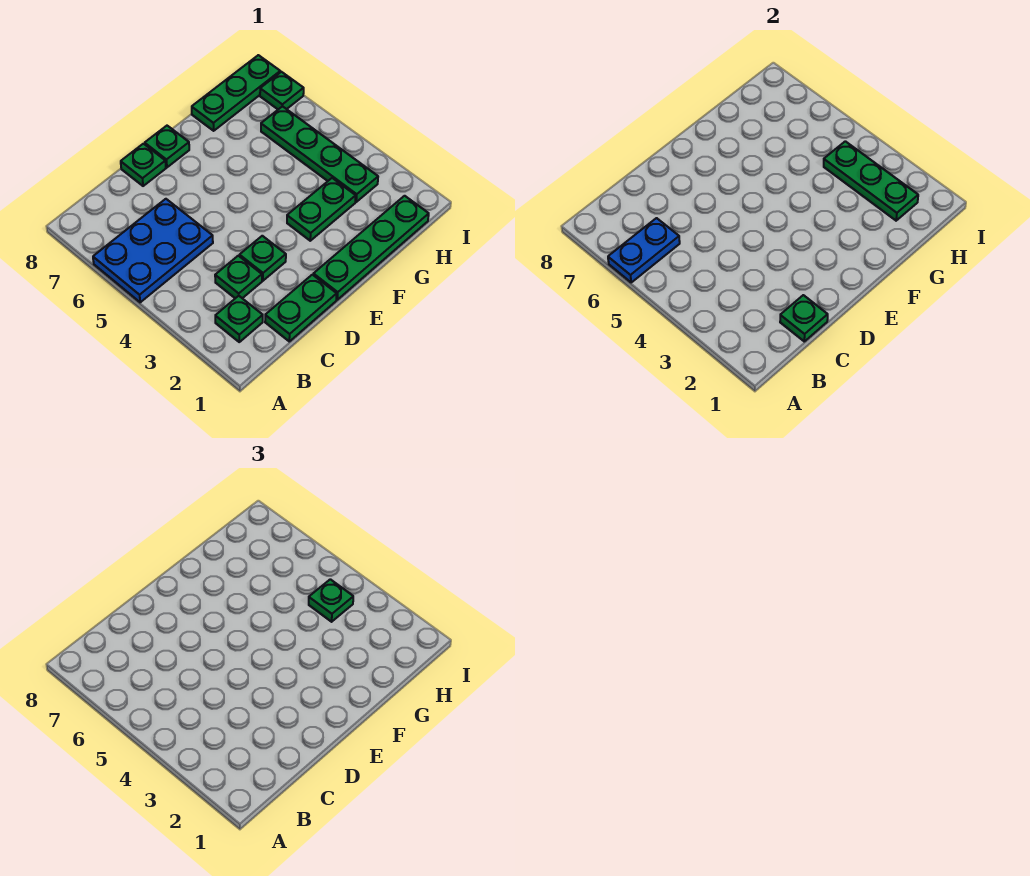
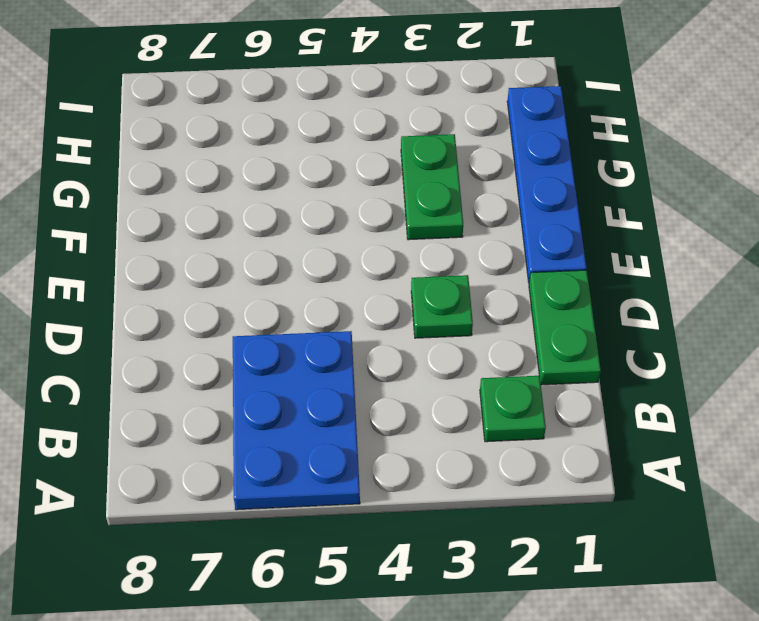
blue plate E1:H1 level 1 -> green plate E1:H1 level 1
none -> green plate C3 level 1
none -> green plate D8 level 1
none -> green plate E8 level 1

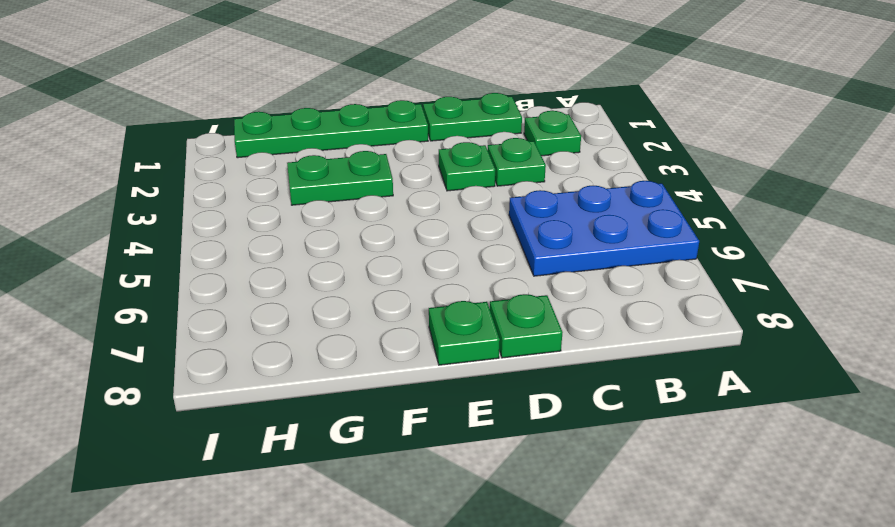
none -> green plate G8:I8 level 1
none -> green plate H3:H6 level 1
none -> green plate I7 level 1

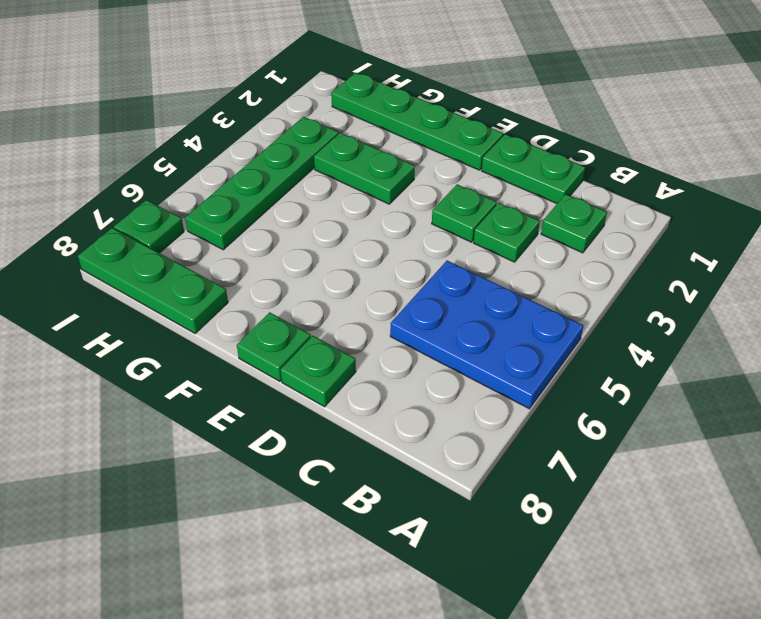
none -> blue plate A6:B6 level 2
none -> green plate C1 level 2
none -> green plate H2:H4 level 2

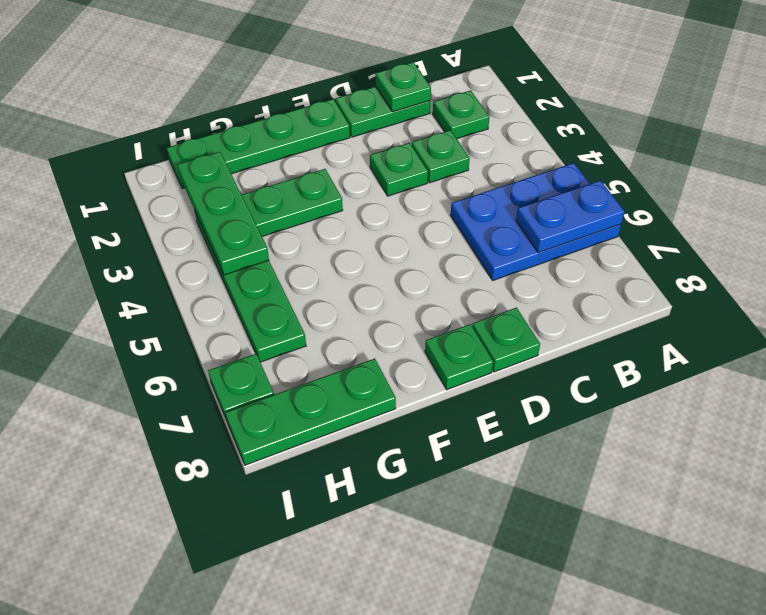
none -> green plate H4 level 3

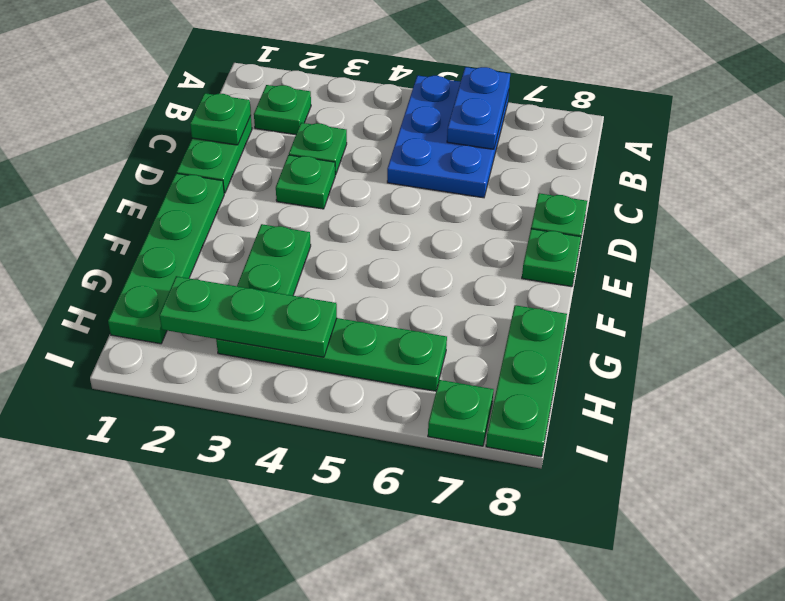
none -> green plate H4 level 3

